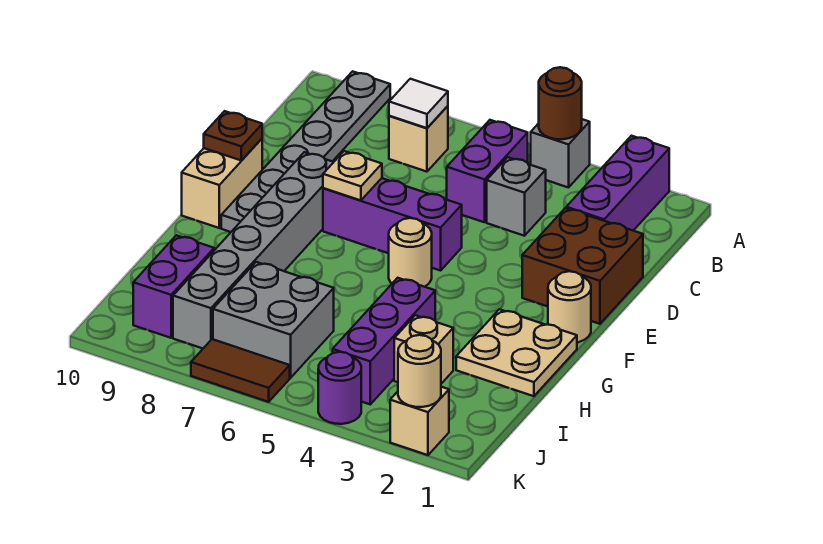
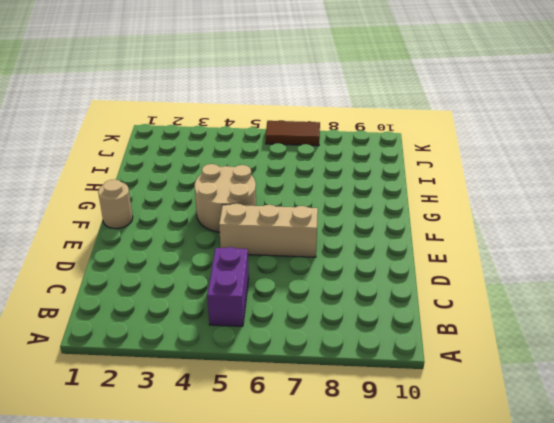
tan brick E5:E7 level 1 -> purple brick E5:E7 level 1
tan round brick F4:G5 level 1 -> tan round brick F5 level 1
none -> purple brick A2:C2 level 1
none -> grey brick A4 level 1
none -> grey plate A9:F9 level 1

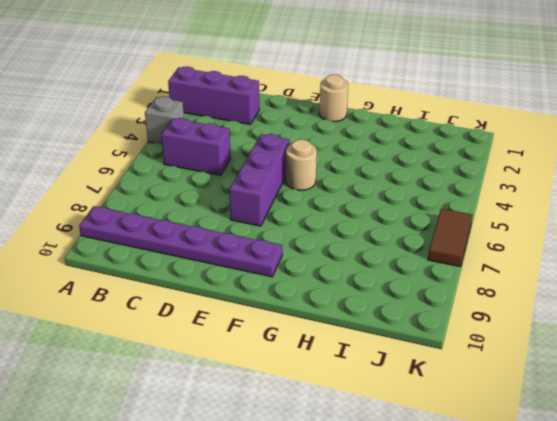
purple plate A9:F9 level 1 -> grey plate A9:F9 level 1
none -> tan brick B7 level 1
none -> grey brick C4 level 1
none -> brown brick D1:E2 level 1

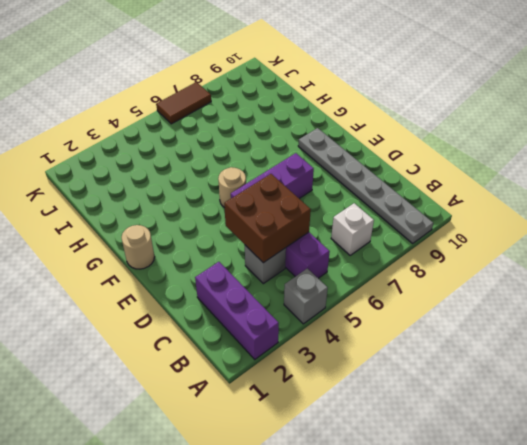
white brick B7 level 1 -> tan brick B7 level 1
brown brick C4:D5 level 2 -> brown brick D1:E2 level 1
none -> grey brick E8:J8 level 1
none -> tan brick E10:F10 level 1
none -> tan plate G1:H2 level 1

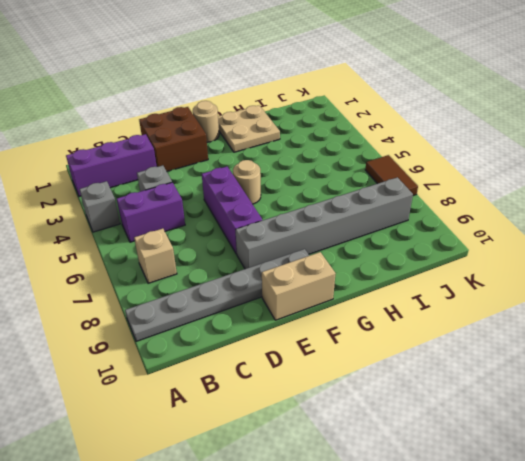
none -> purple brick H4:J4 level 1
none -> tan brick I3 level 1
none -> grey brick I6:J7 level 1

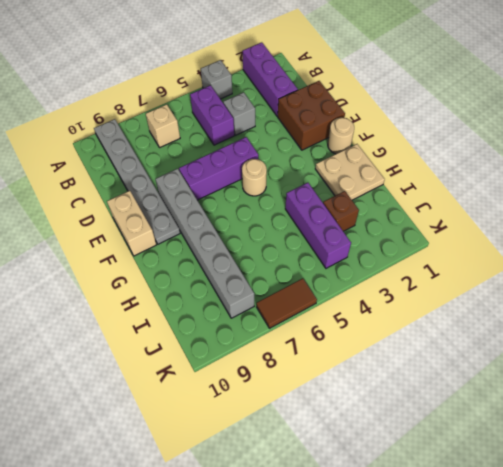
brown brick I3 level 1 -> tan brick I3 level 1
none -> grey brick I6:J7 level 1
none -> purple brick I9:J9 level 1
none -> tan brick K2 level 1

